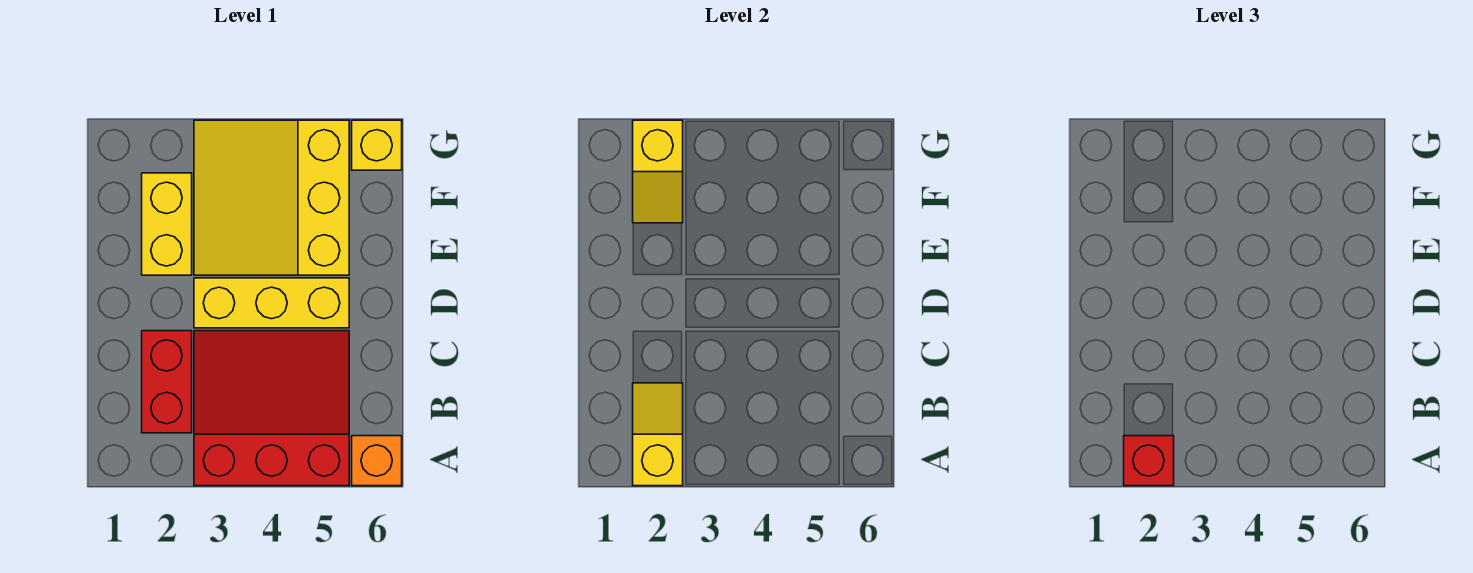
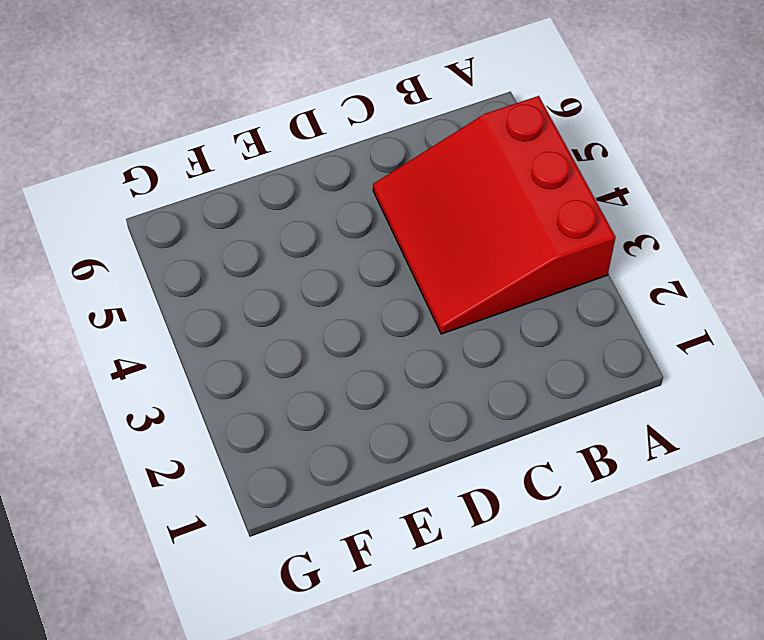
none -> orange brick A6 level 1
none -> red brick B2:C2 level 1

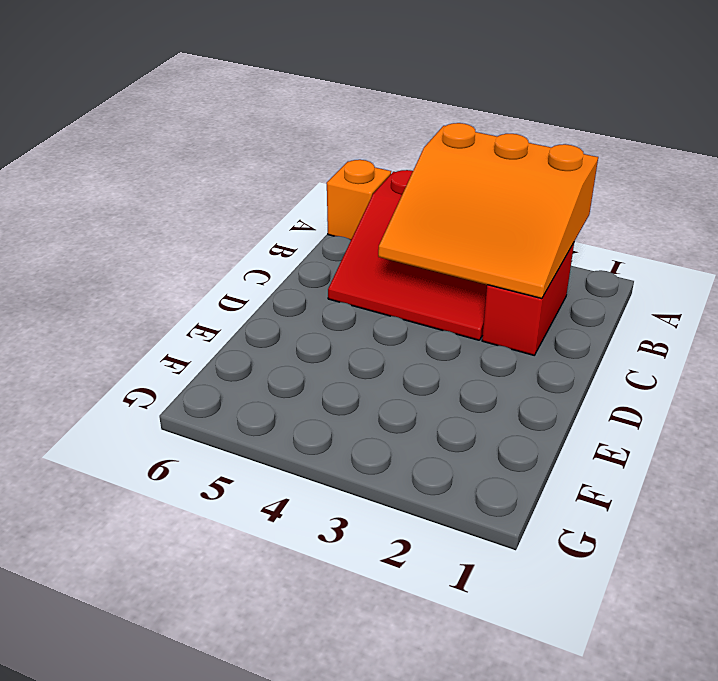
orange slope A2:C4 level 2 top A -> yellow slope A2:B2 level 2 top A
none -> yellow brick D3:D5 level 1
none -> yellow brick E2:F2 level 1

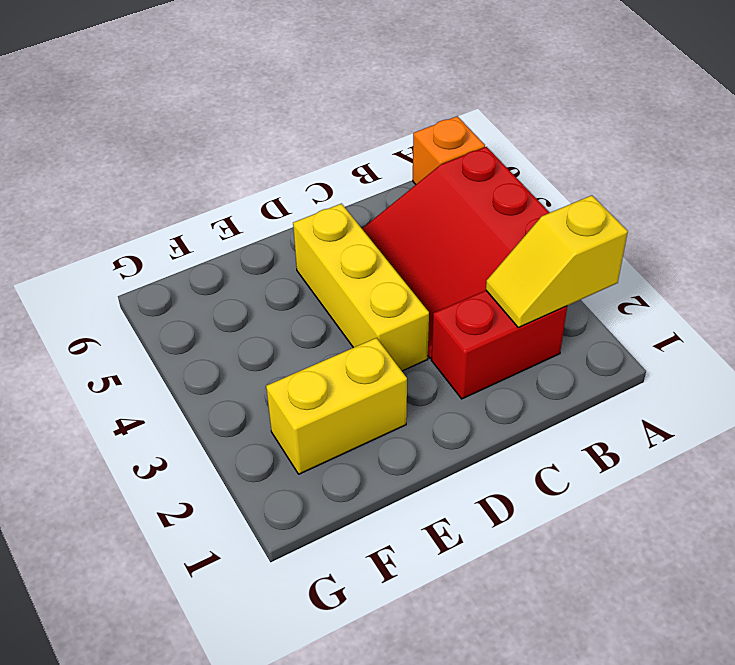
none -> yellow slope E3:G5 level 1 top 5
none -> yellow brick G6 level 1

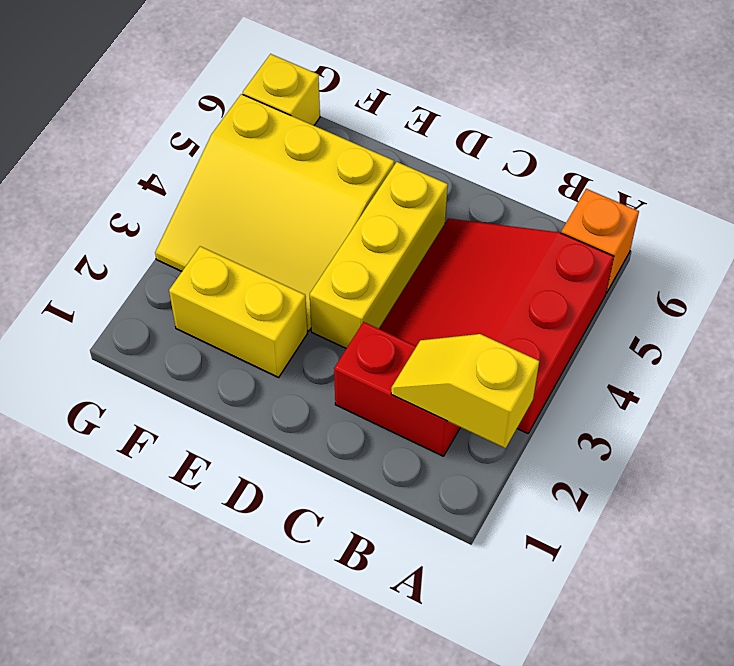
none -> yellow slope F2:G2 level 2 top G
none -> red brick A2 level 3

